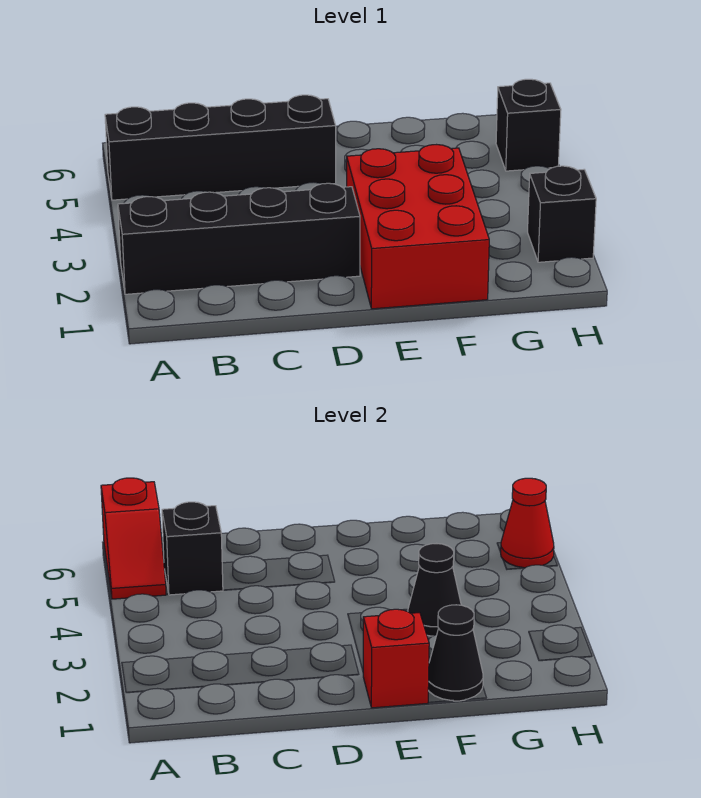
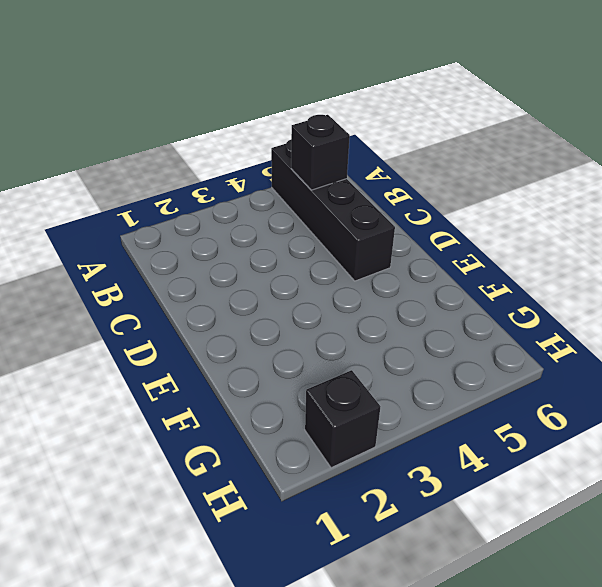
none -> black brick A2:D2 level 1
none -> red brick E1:F3 level 1

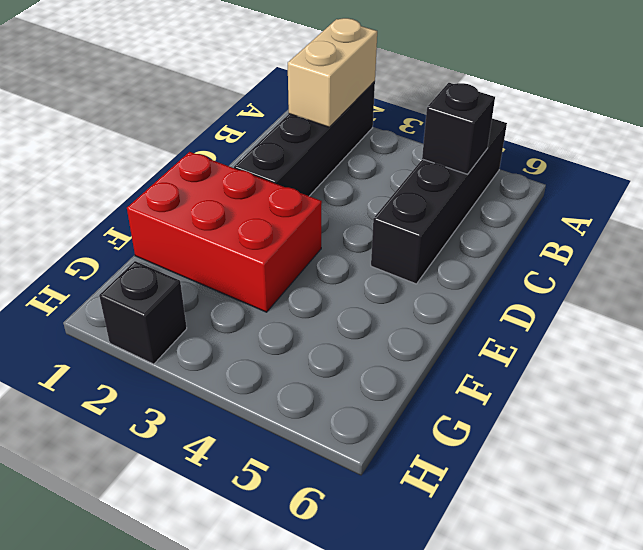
tan brick A2:B2 level 2 -> none
none -> black brick H5 level 1
none -> red slope A5:A6 level 2 top 6

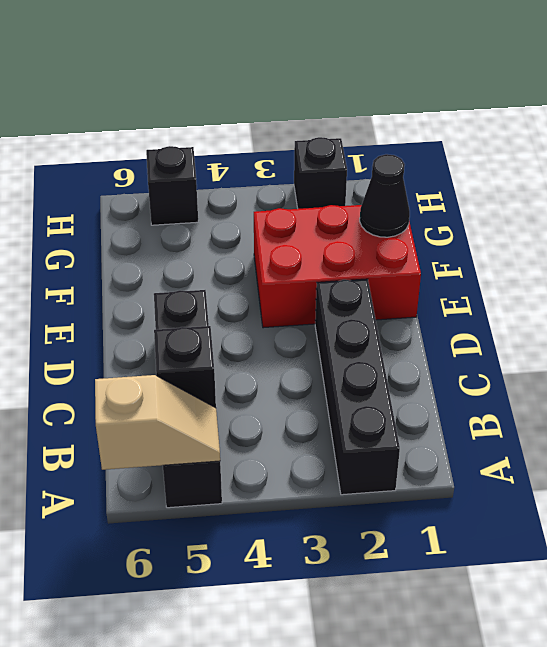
tan slope A5:A6 level 2 top 6 -> red slope A5:A6 level 2 top 6
none -> red brick E1 level 2
none -> black cone F3 level 2

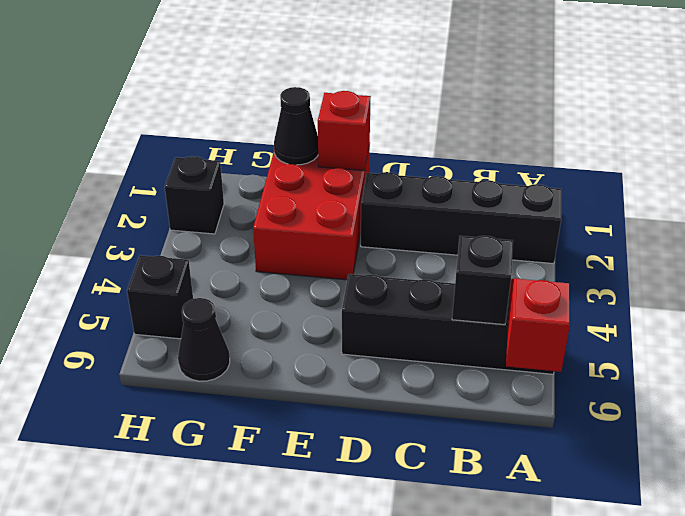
black cone G6 level 1 -> black cone F3 level 2
none -> red cone H5 level 2

